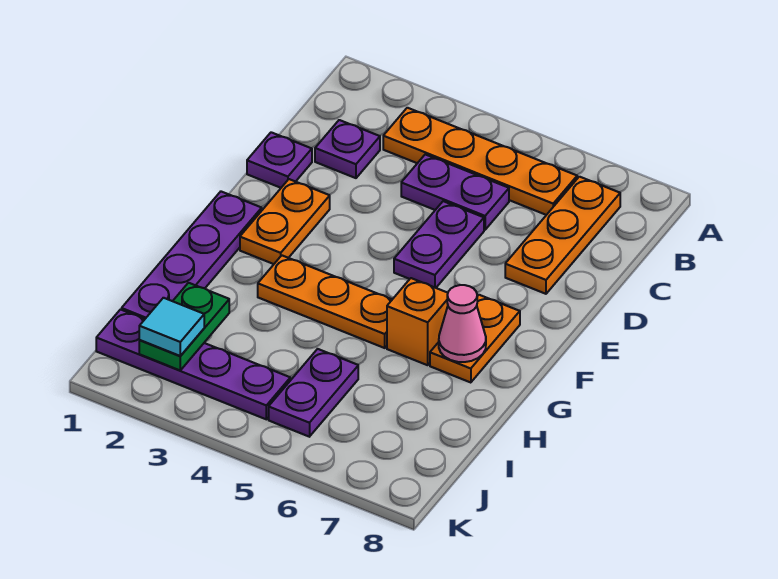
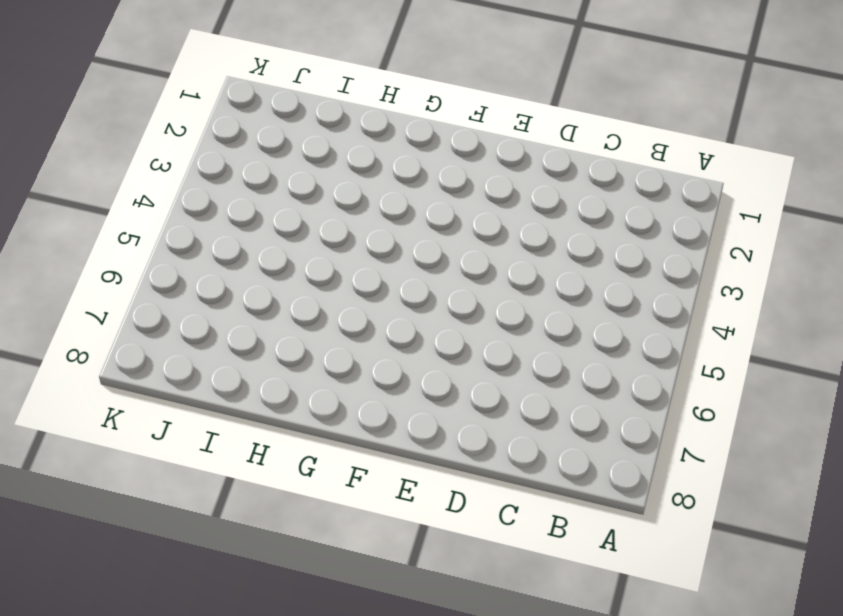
none -> orange plate B3:B6 level 1
none -> orange plate B7:D7 level 1
none -> purple plate C2 level 1

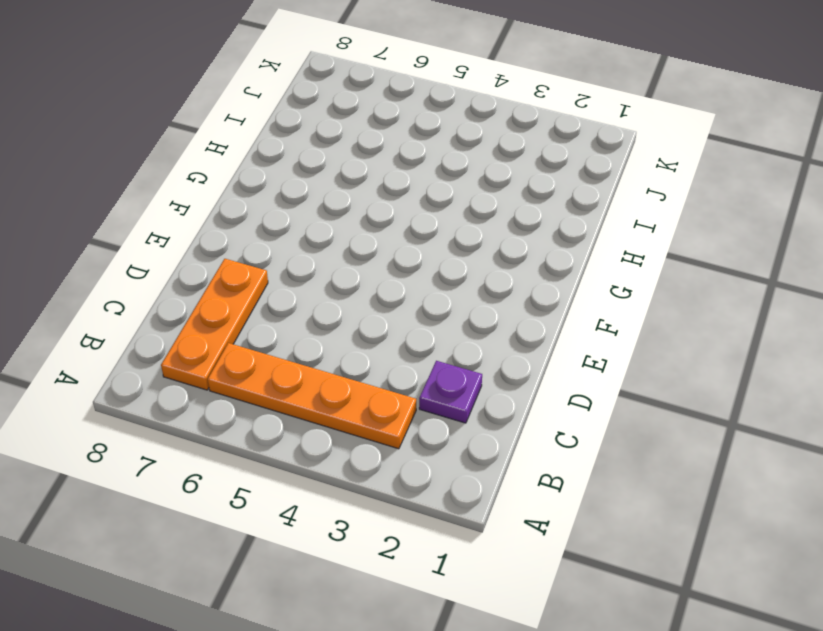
none -> purple plate C4:C5 level 1
none -> purple plate D1 level 1
none -> purple plate D5:E5 level 1

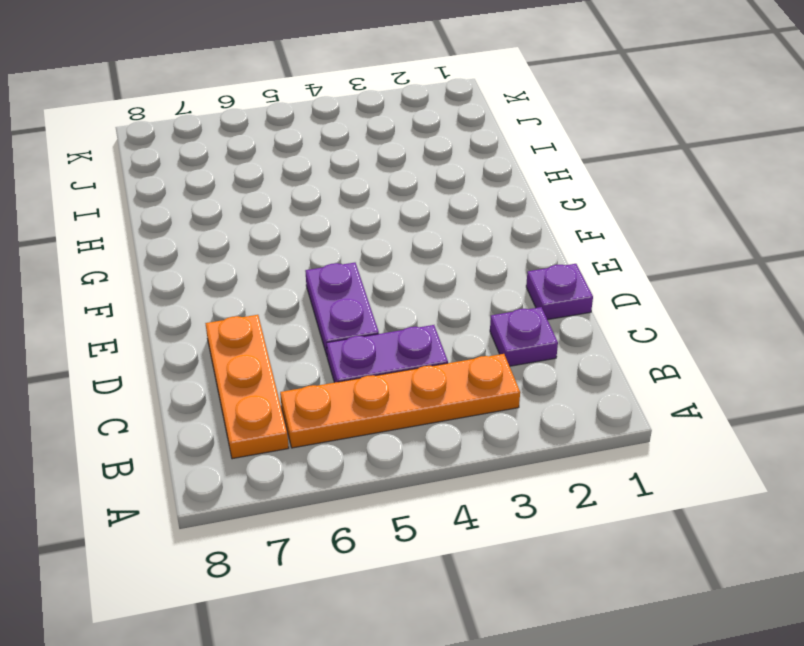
none -> orange plate E2:F2 level 1
none -> purple plate F1:I1 level 1
none -> orange plate F7:G7 level 1

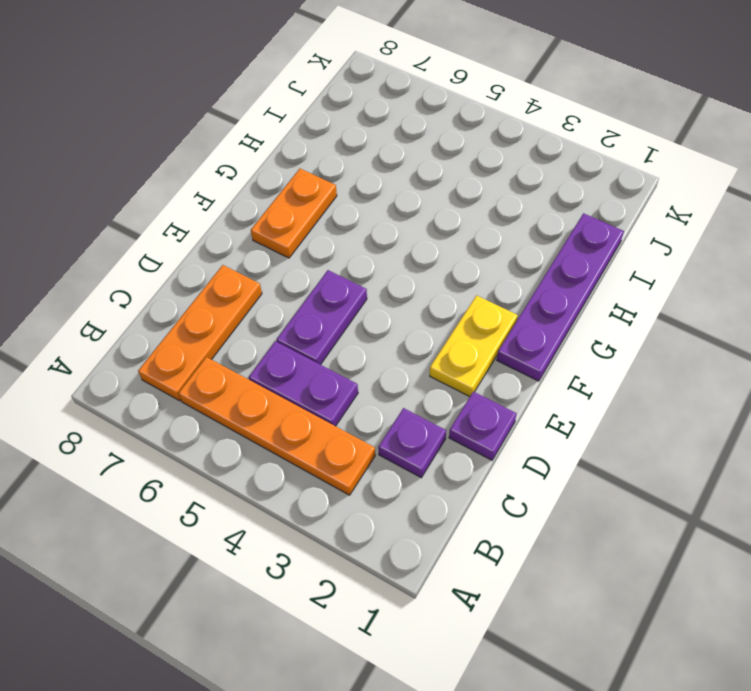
yellow plate E2:F2 level 1 -> orange plate E2:F2 level 1
none -> orange plate G3:G5 level 1
none -> orange brick G6 level 1
none -> purple plate I5:J5 level 1

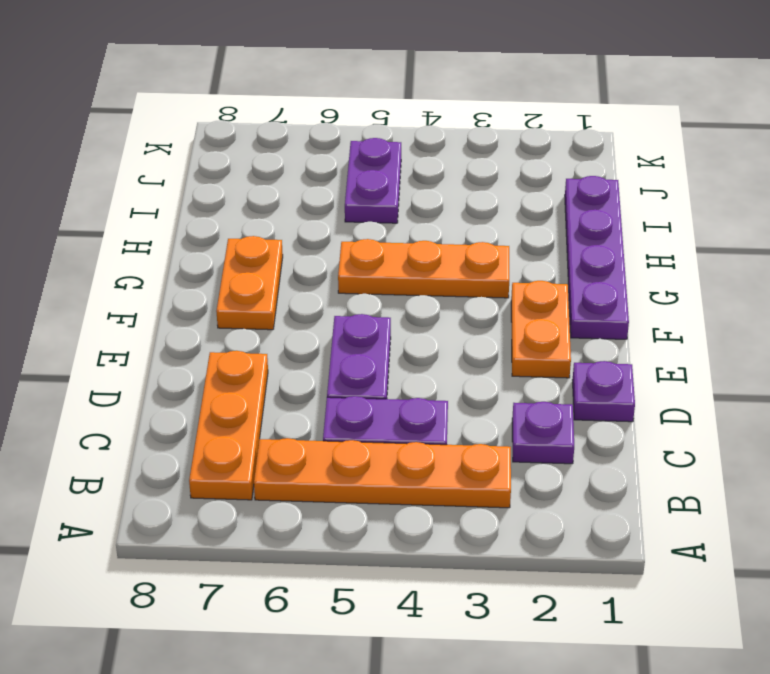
none -> orange brick G6 level 1
none -> purple plate J1:J4 level 1
none -> pink cone G7 level 2

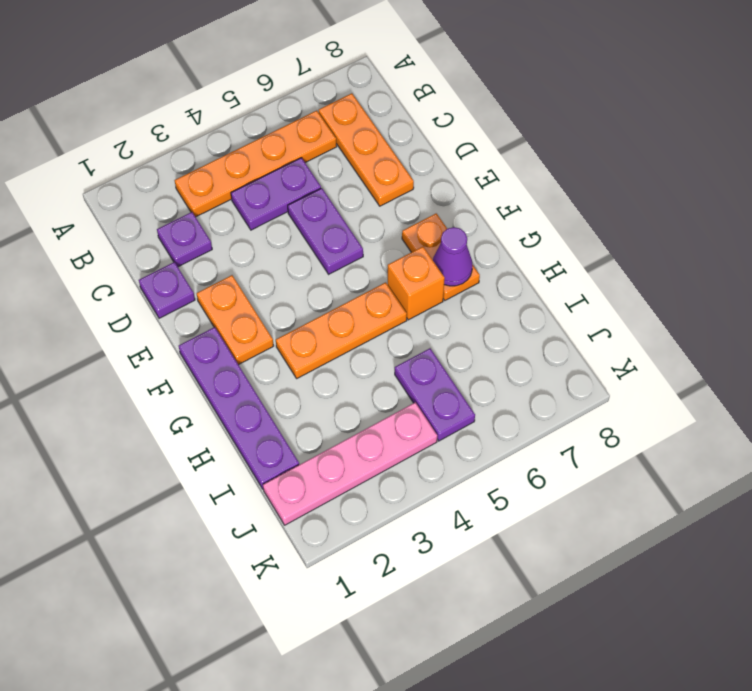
purple cone G7 level 2 -> pink cone G7 level 2
pink plate J1:J4 level 1 -> purple plate J1:J4 level 1
none -> green plate I2:J2 level 2
none -> cyan tile J2 level 3

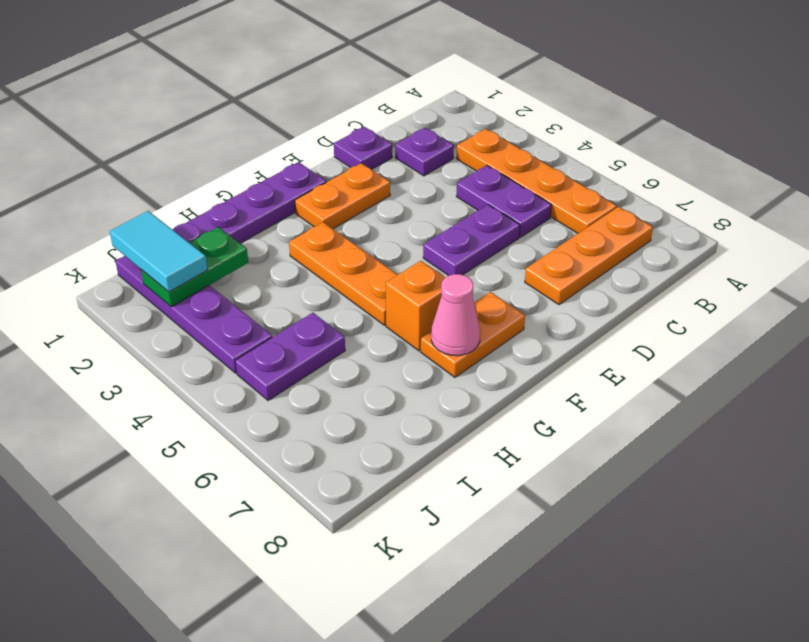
cyan tile J1:J2 level 3 -> cyan tile J2 level 3

